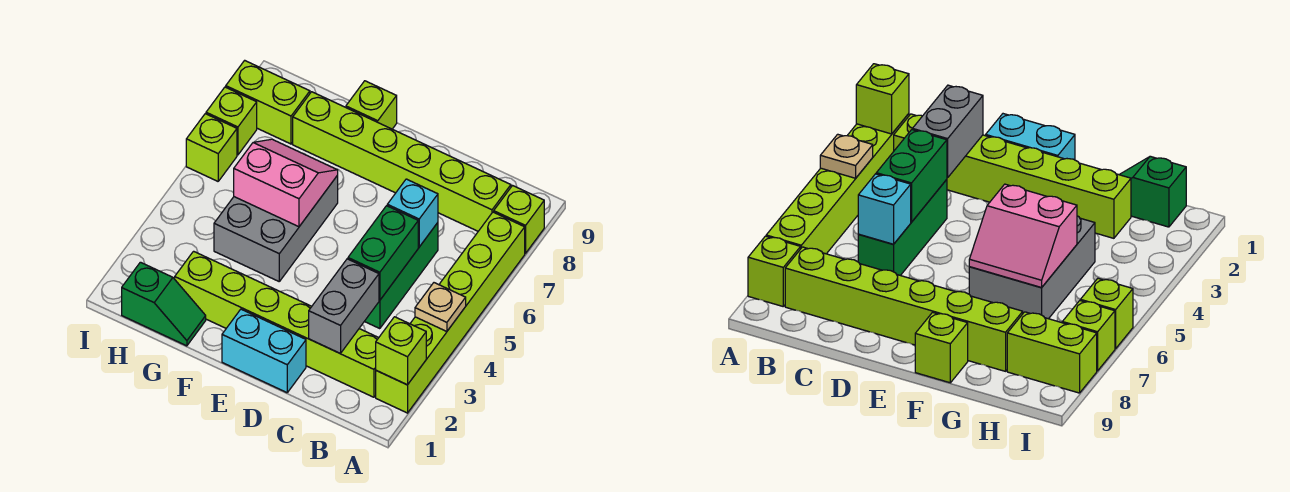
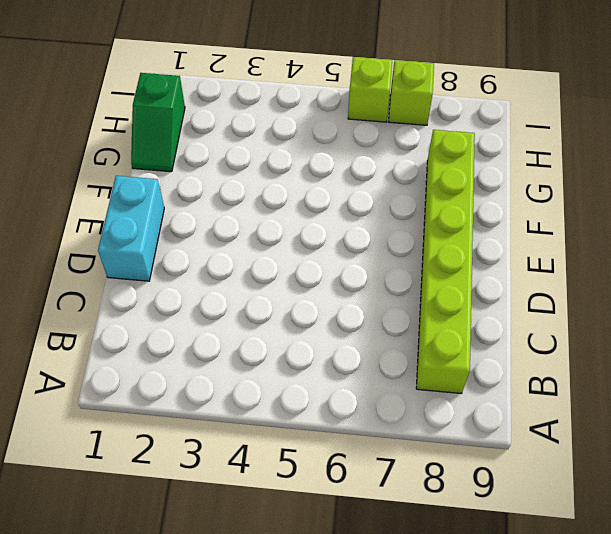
none -> lime brick A2:A7 level 1
none -> lime brick A8 level 1
none -> lime brick B2:G2 level 1

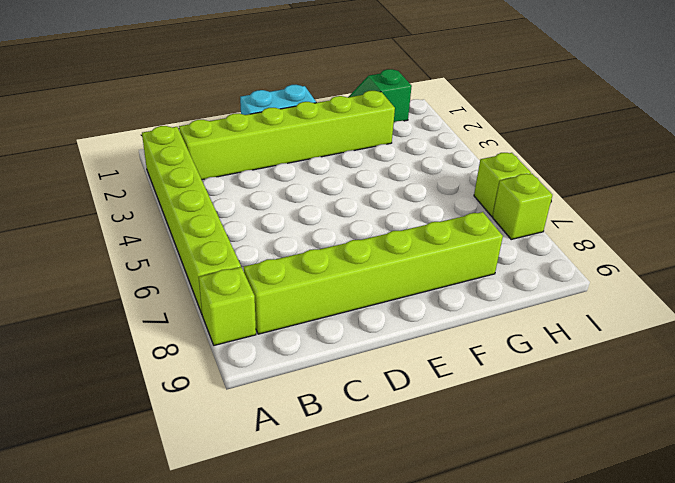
none -> green brick C4:C6 level 1
none -> grey brick F4:G6 level 1
none -> lime brick F9 level 1

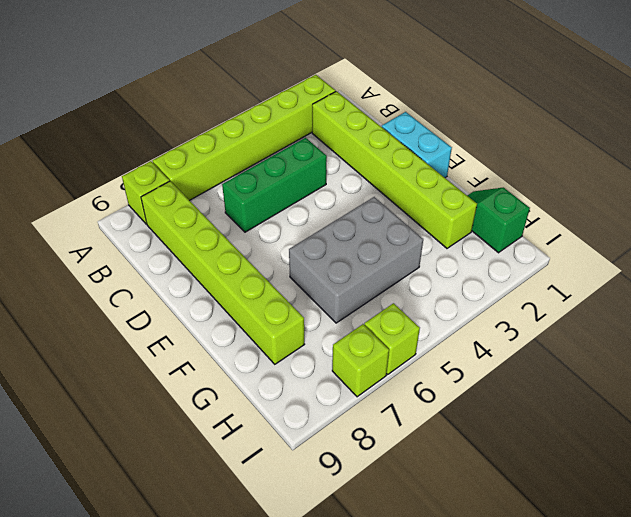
none -> lime brick F9 level 1
none -> lime brick H8:I8 level 1
none -> lime brick A2 level 2

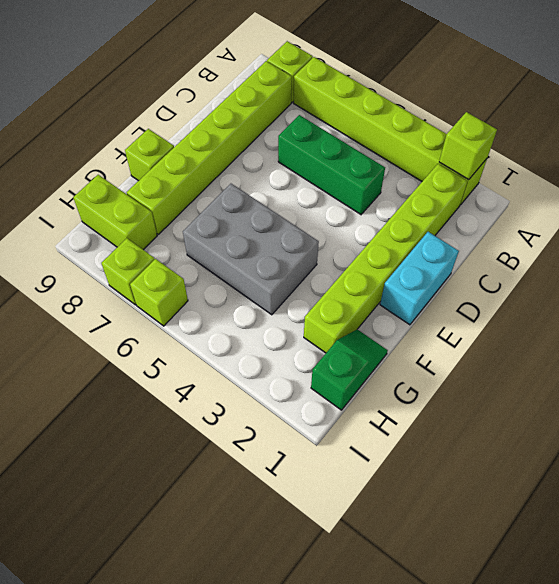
lime brick H8:H9 level 1 -> lime brick H8:I8 level 1
none -> tan plate A4 level 2
none -> grey brick C2:C3 level 2
none -> green brick C4:C5 level 2

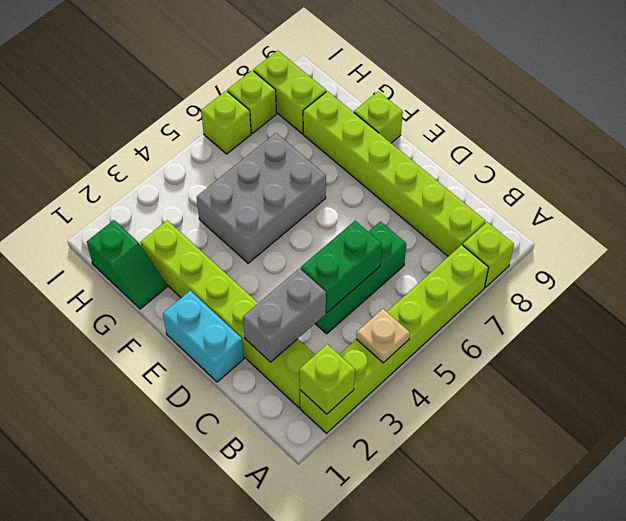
none -> cyan brick C6 level 2
none -> pink slope F5:G6 level 2 top 5

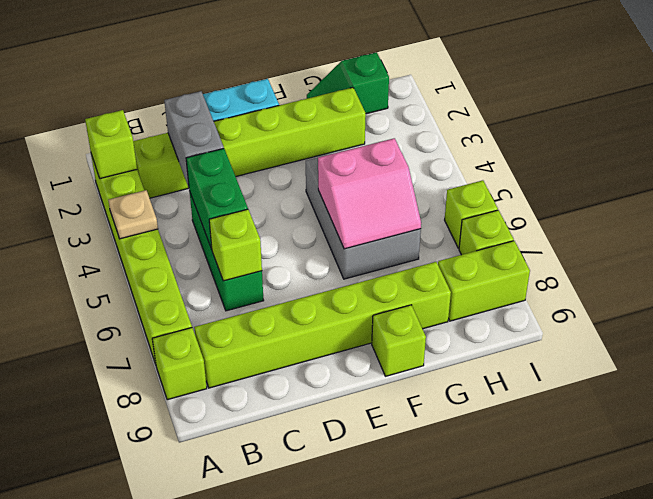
lime brick C6 level 2 -> cyan brick C6 level 2

